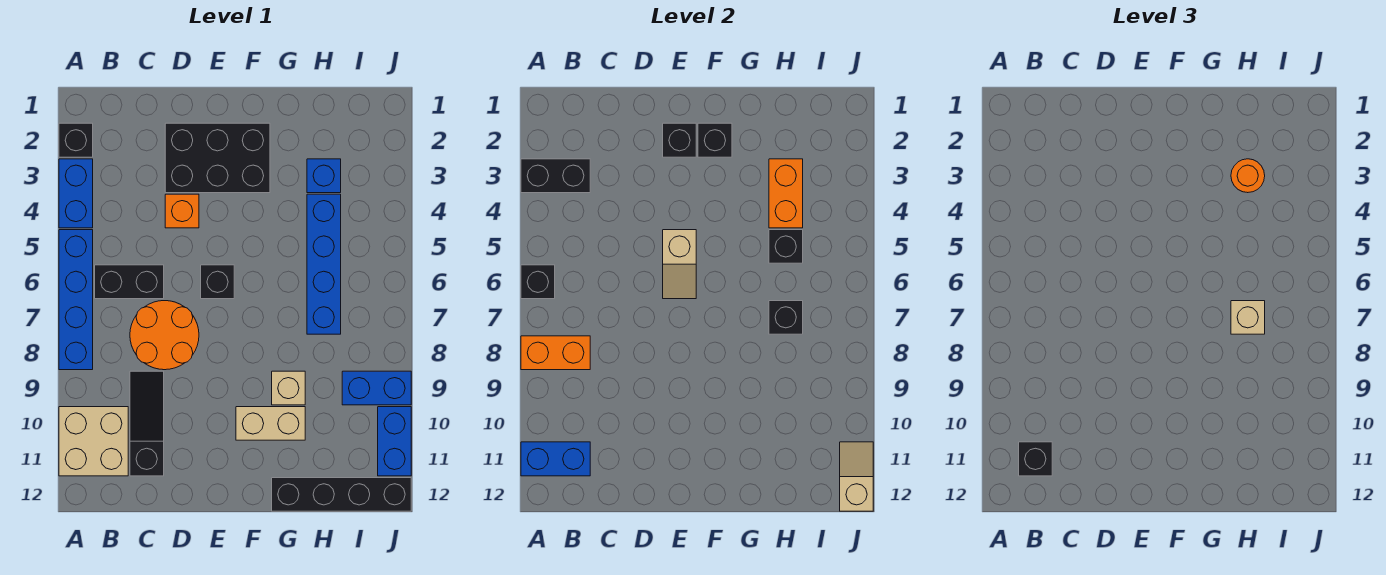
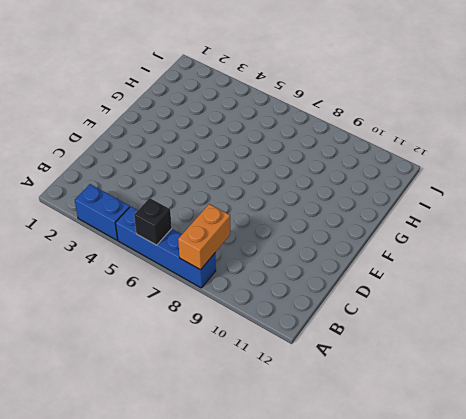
none -> black brick A2 level 1
none -> tan brick A10:B11 level 1
none -> black brick B6:C6 level 1
none -> orange round brick C7:D8 level 1

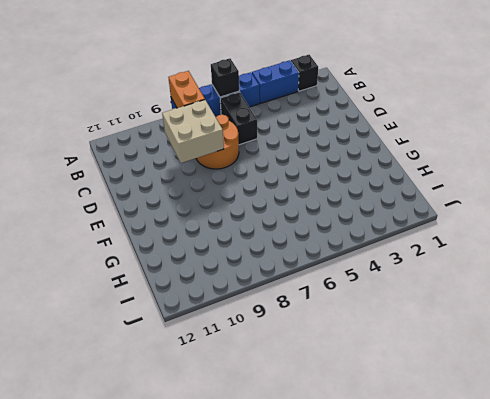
tan brick C8:D9 level 2 -> tan brick A10:B11 level 1
none -> black slope C9:C11 level 1 top 11
none -> black brick D2:F3 level 1
none -> orange brick D4 level 1
none -> black brick E6 level 1

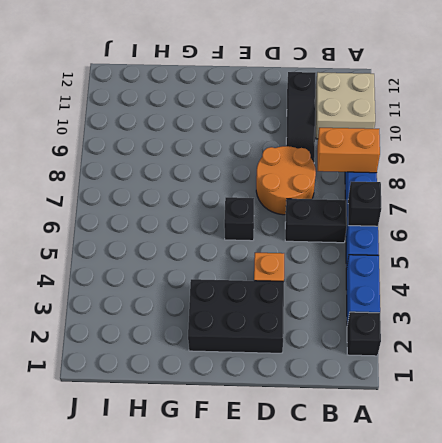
none -> tan brick F10:G10 level 1
none -> tan brick G9 level 1
none -> black brick G12:J12 level 1
none -> blue brick H3 level 1

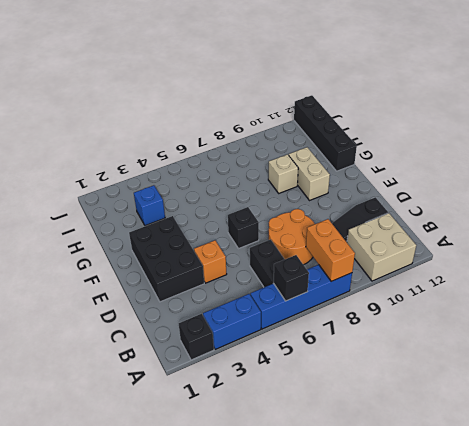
none -> blue brick H4:H7 level 1
none -> blue brick I9:J9 level 1
none -> blue brick J10:J11 level 1
none -> black brick A3:B3 level 2

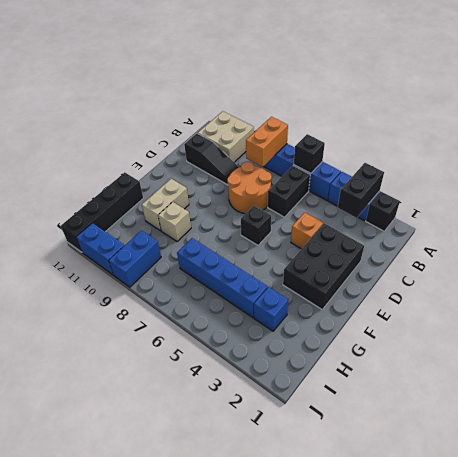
none -> blue brick A11:B11 level 2
none -> black brick E2 level 2
none -> tan slope E5:E6 level 2 top 5
none -> black brick F2 level 2

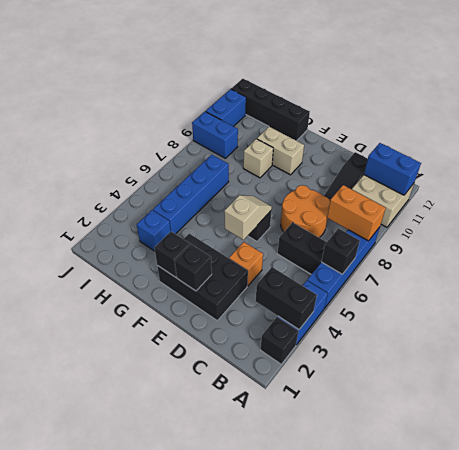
none -> orange brick H3:H4 level 2
none -> black brick H5 level 2
none -> black brick H7 level 2
none -> tan slope J11:J12 level 2 top 12

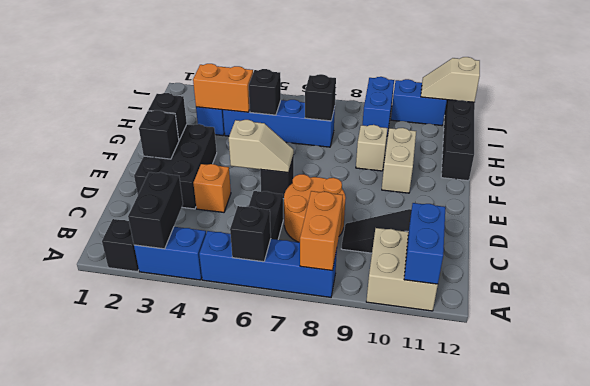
none -> black brick B11 level 3
none -> orange round brick H3 level 3
none -> tan brick H7 level 3

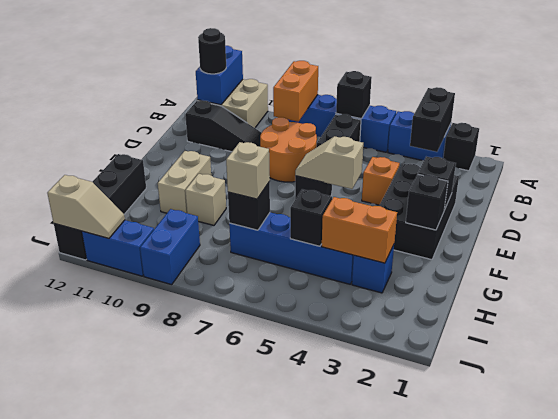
black round brick B11 level 3 -> black brick B11 level 3
none -> orange round brick H3 level 3

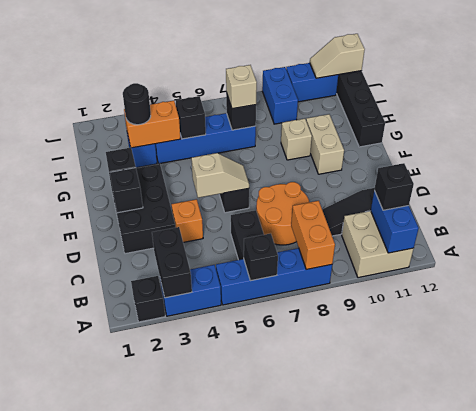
black round brick H3 level 3 -> orange round brick H3 level 3

